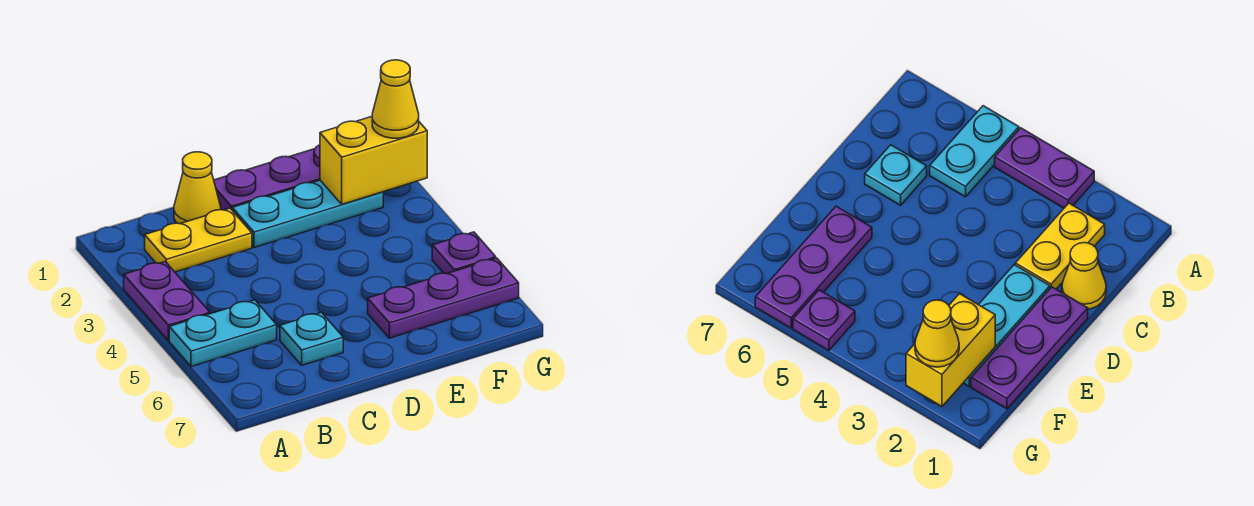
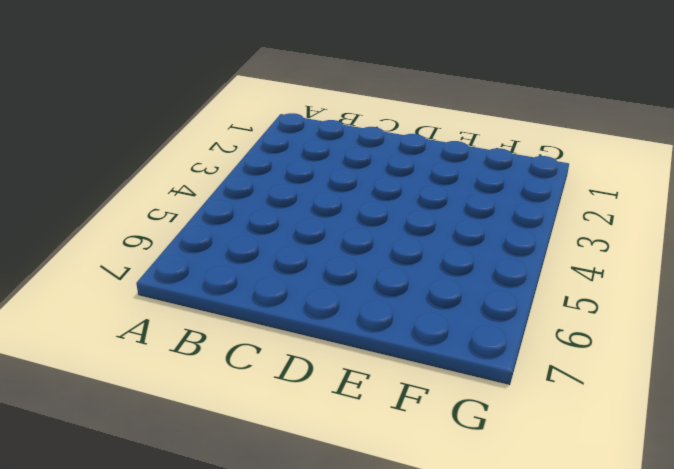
none -> purple plate A3:A4 level 1
none -> cyan plate A5:B5 level 1

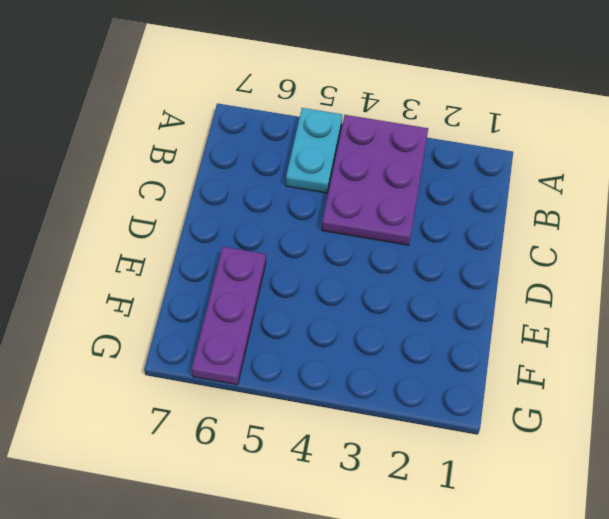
purple plate A3:C4 level 1 -> purple plate A3:A4 level 1
none -> yellow plate B2:C2 level 1
none -> yellow cone C1 level 1

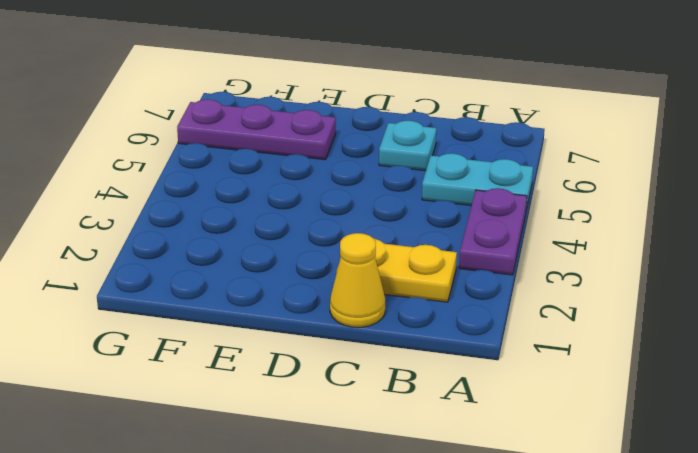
none -> purple plate D1:F1 level 1
none -> cyan plate D2:F2 level 1

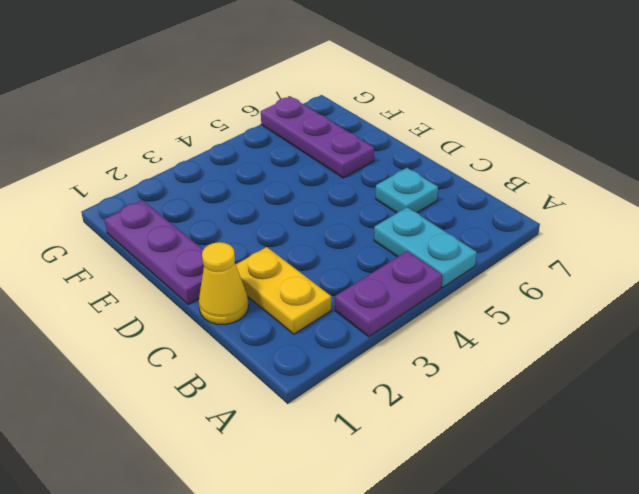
none -> cyan plate D2:F2 level 1
none -> purple plate G5 level 1

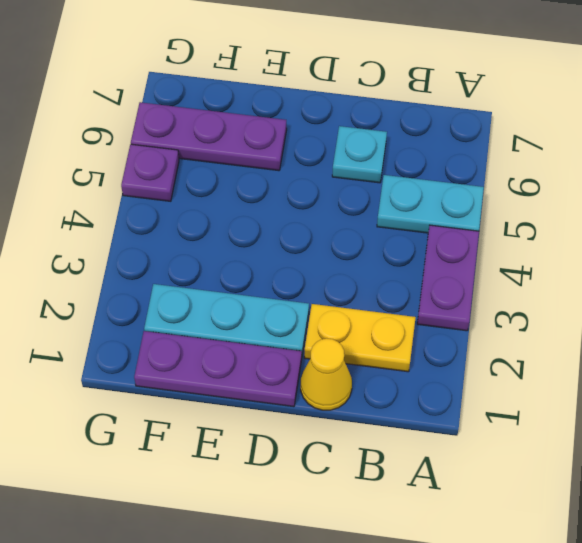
none -> yellow brick F2:G2 level 2
none -> yellow cone G2 level 3

